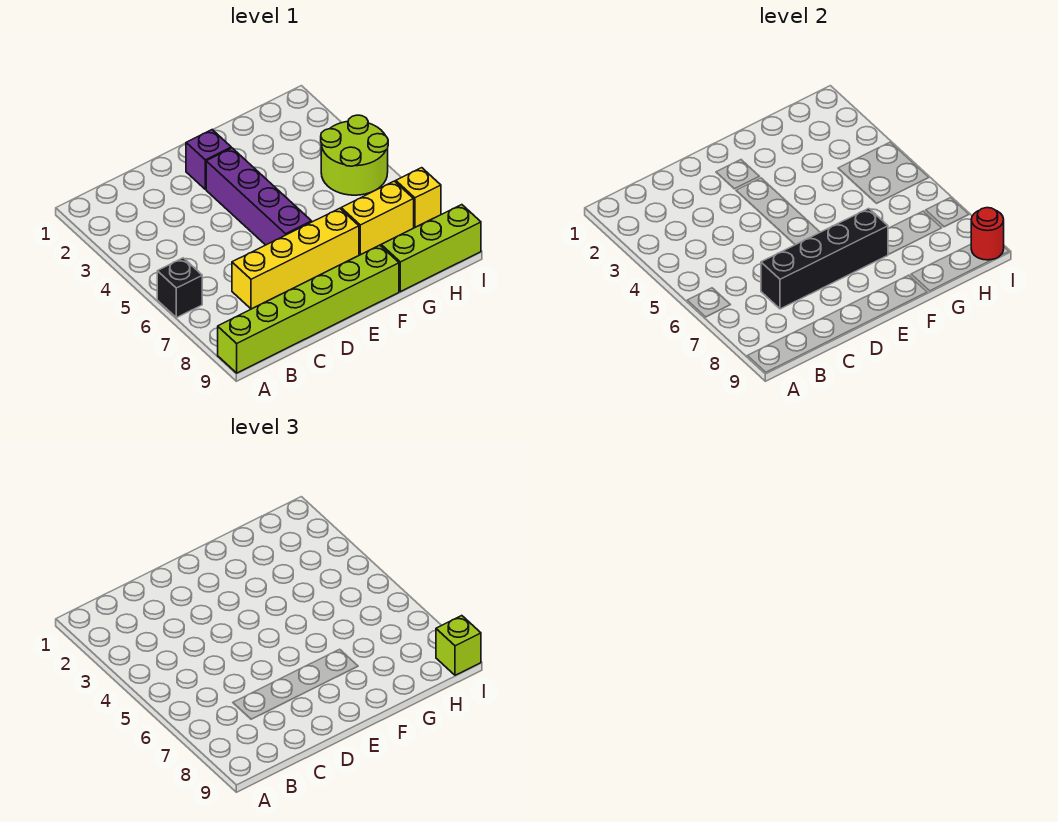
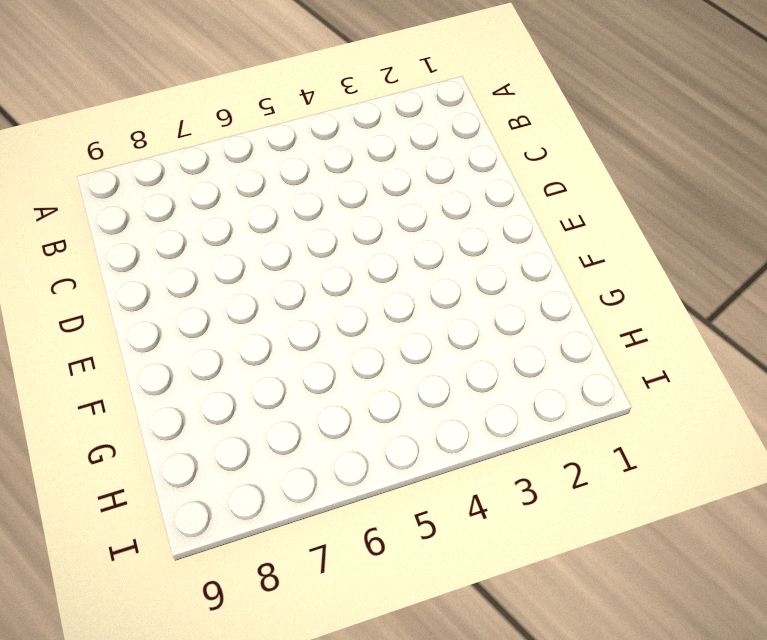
none -> black brick A6 level 1
none -> lime brick A9:F9 level 1
none -> yellow brick C7:F7 level 1

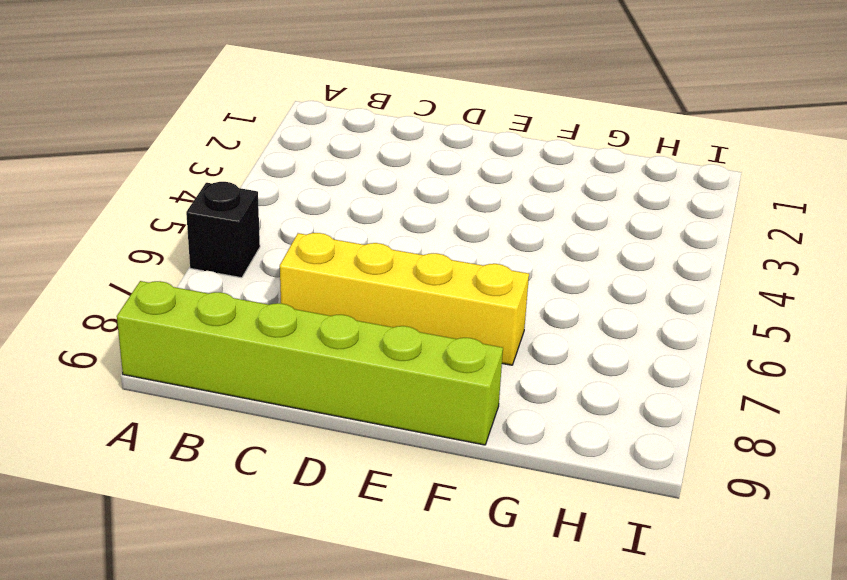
none -> purple brick E2 level 1
none -> purple brick E3:E6 level 1
none -> yellow brick G7:H7 level 1

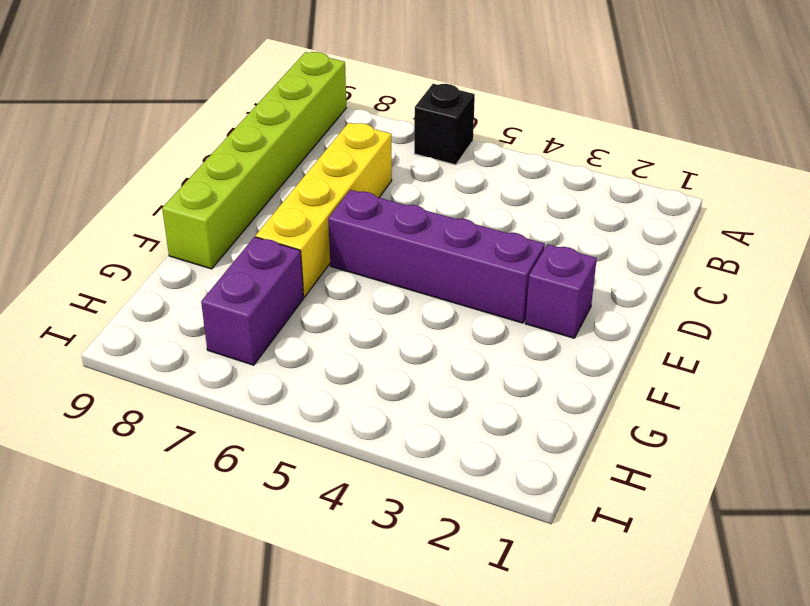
purple brick G7:H7 level 1 -> yellow brick G7:H7 level 1
none -> lime brick G9:I9 level 1
none -> lime round brick H4:I5 level 1
none -> yellow brick I7 level 1

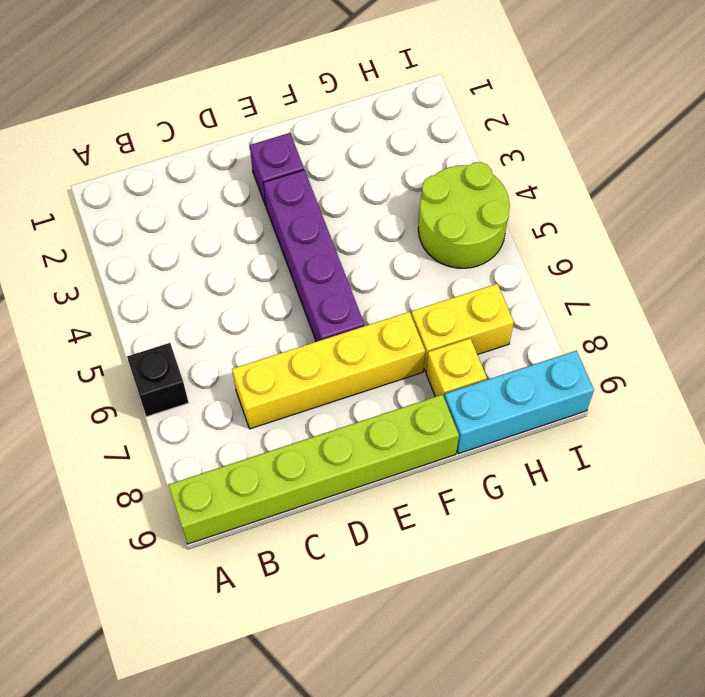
yellow brick G8 level 1 -> yellow brick I7 level 1
cyan brick G9:I9 level 1 -> lime brick G9:I9 level 1
none -> black brick C7:F7 level 2
none -> red round brick I9 level 2
none -> lime brick I9 level 3

